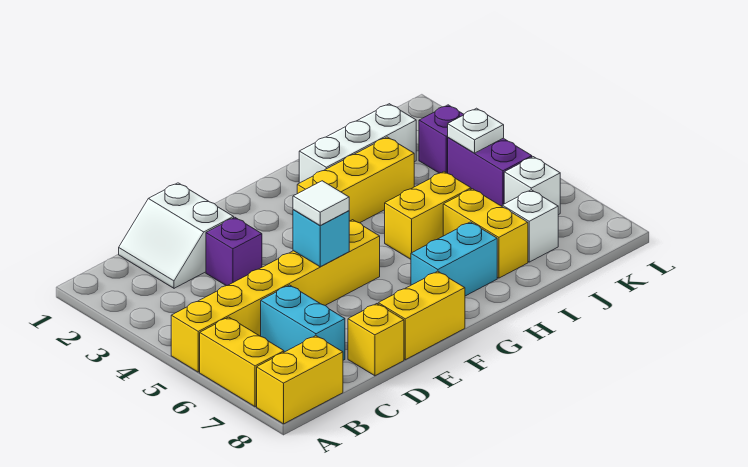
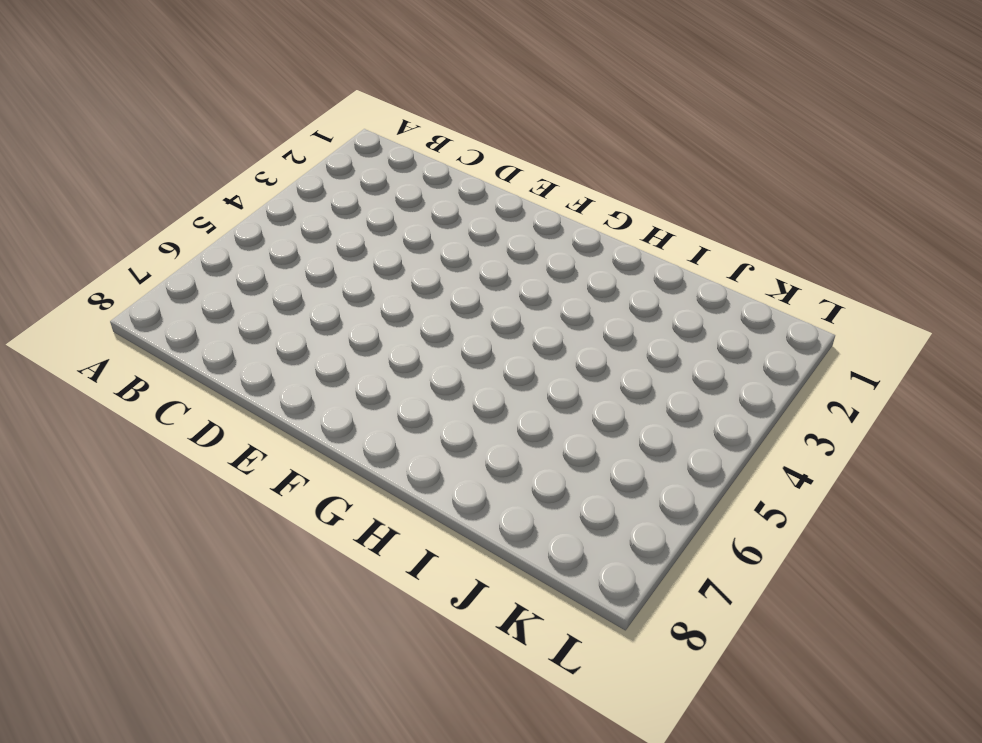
none -> yellow brick A5:F5 level 1
none -> yellow brick A6:A7 level 1
none -> yellow brick A8:B8 level 1

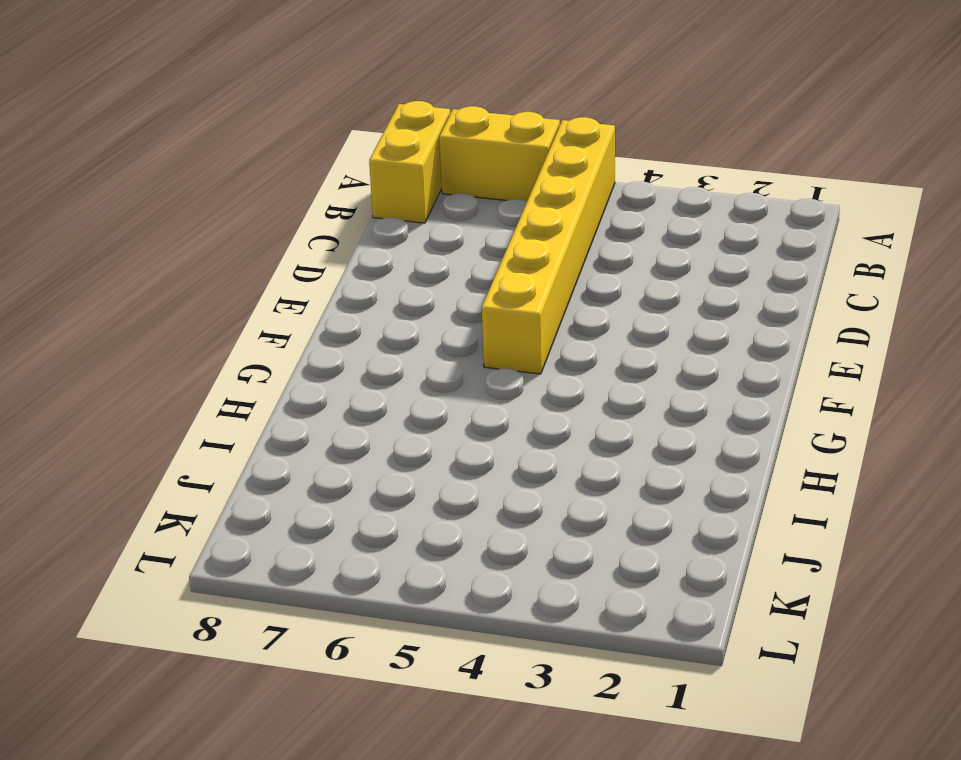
none -> white slope C1:D2 level 1 top D
none -> cyan brick C6:C7 level 1
none -> purple brick D3 level 1

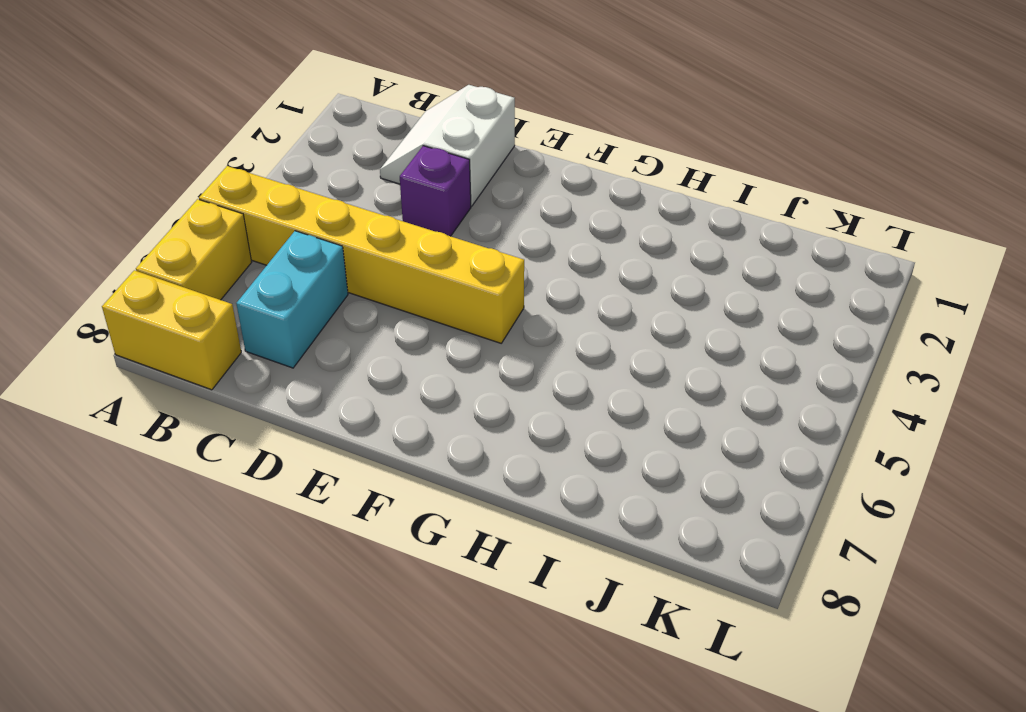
none -> yellow brick D8 level 1
none -> yellow brick E8:F8 level 1
none -> yellow brick G3:I3 level 1

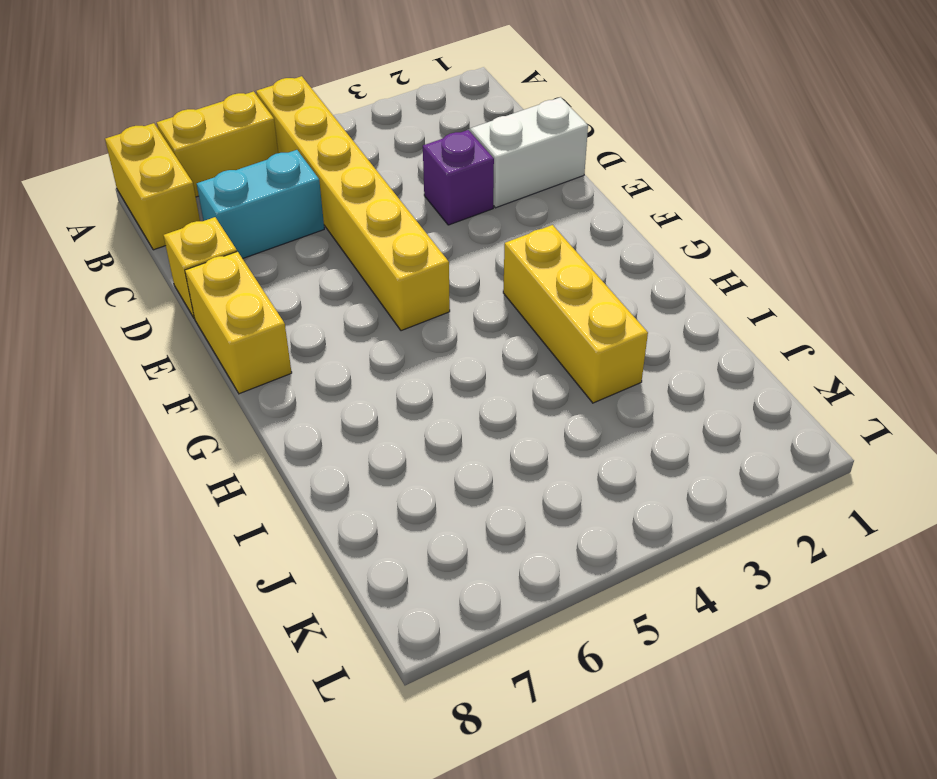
none -> cyan brick G7:H7 level 1
none -> white brick H2:J2 level 1
none -> yellow brick H5:I5 level 1

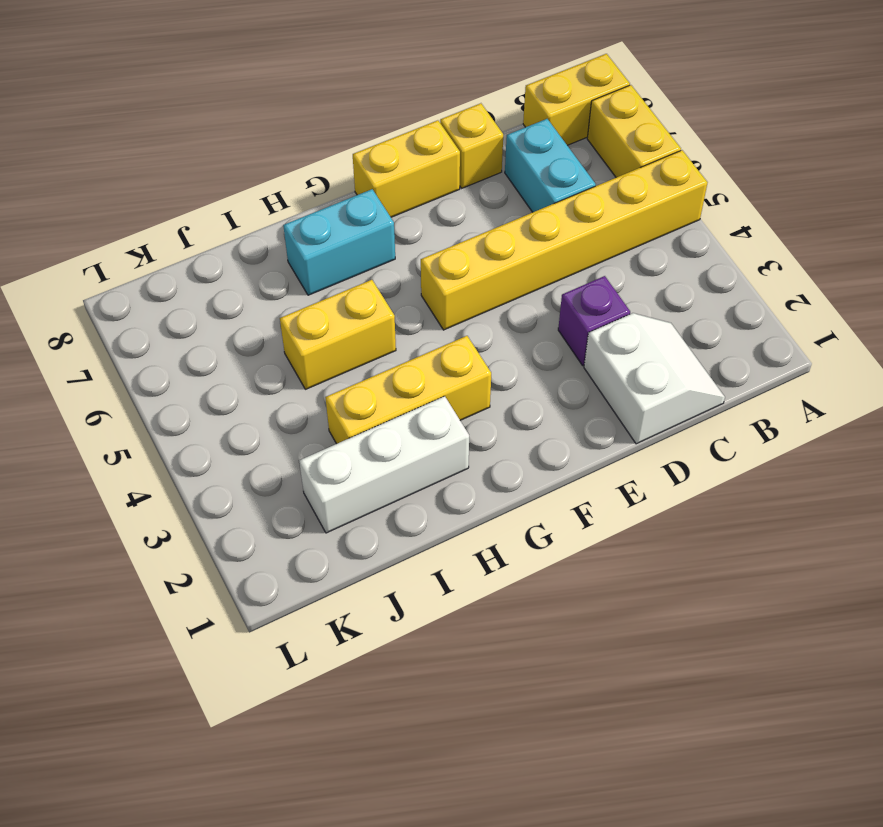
none -> yellow brick I6:I7 level 1
none -> white brick J7 level 1
none -> purple brick K3 level 1

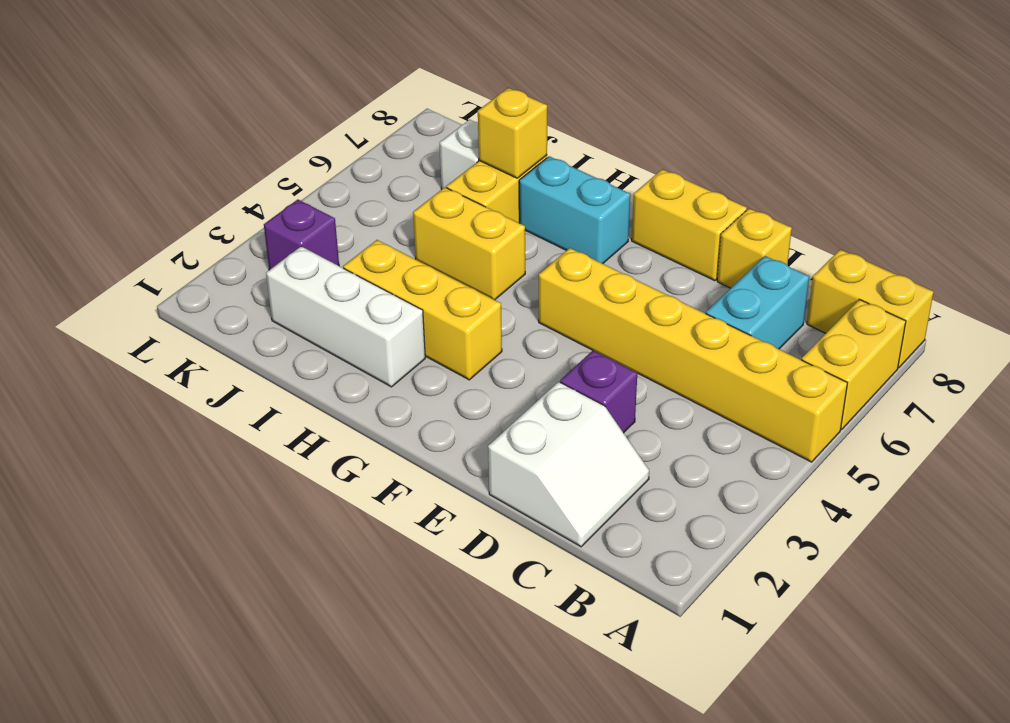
yellow brick I7 level 2 -> none
none -> purple brick K4:K5 level 1
none -> white brick K6 level 1
none -> cyan brick E5 level 2

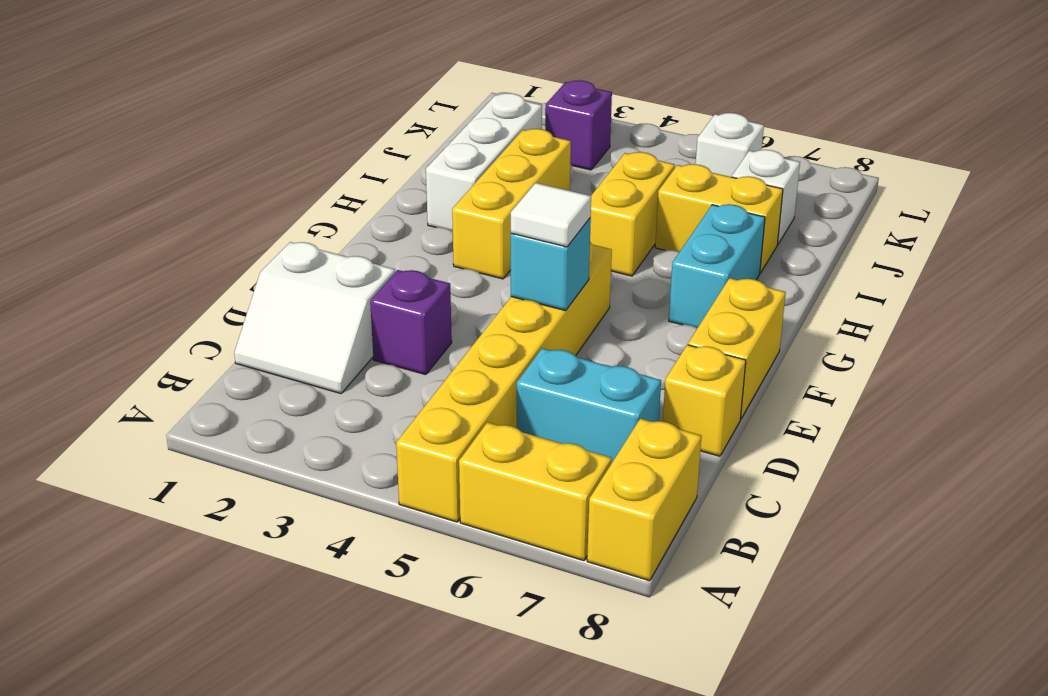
none -> purple brick K4:K5 level 1
none -> white plate K4 level 2

